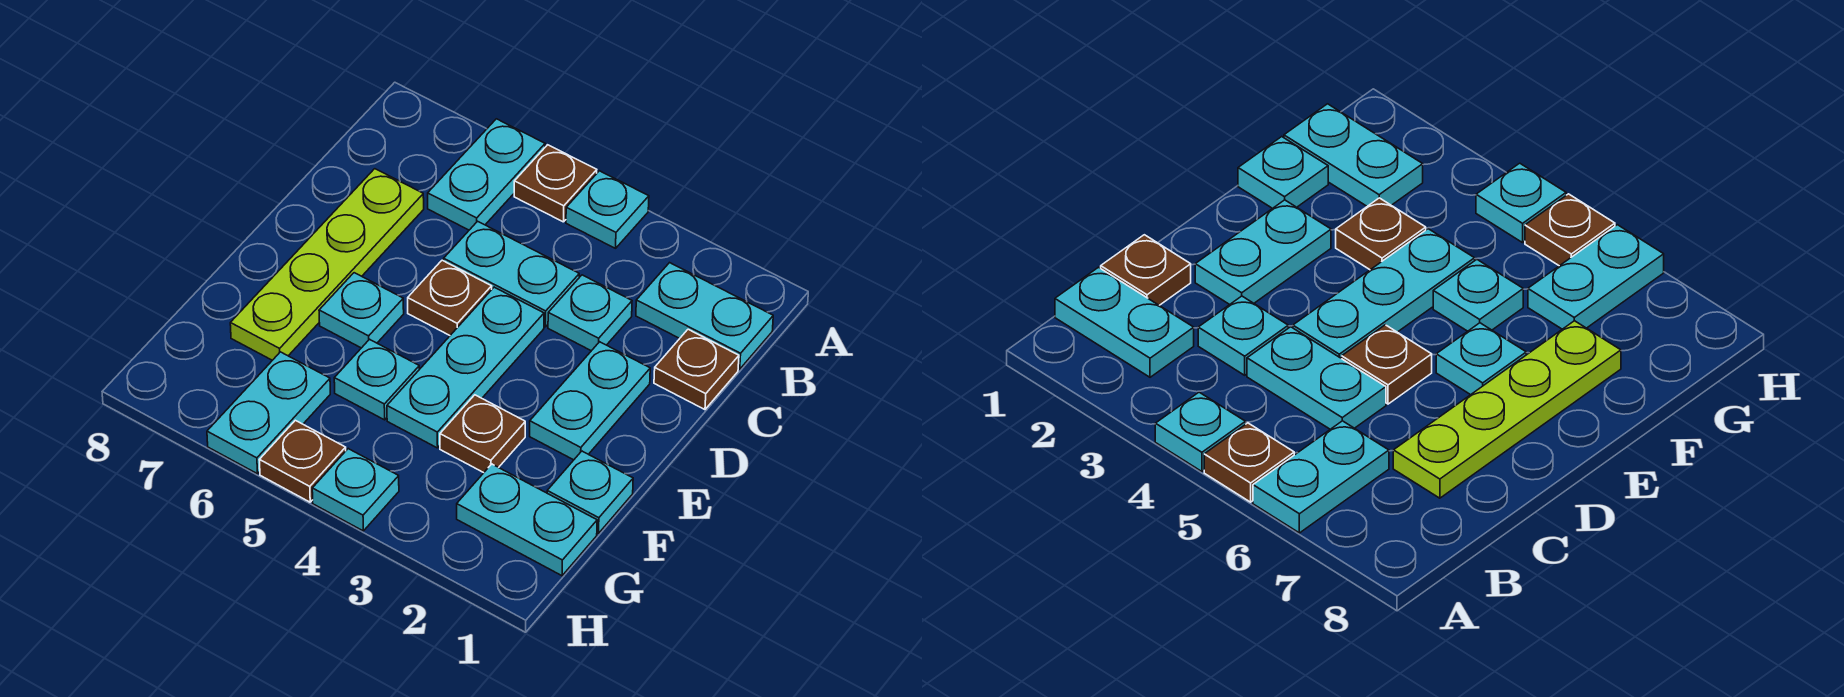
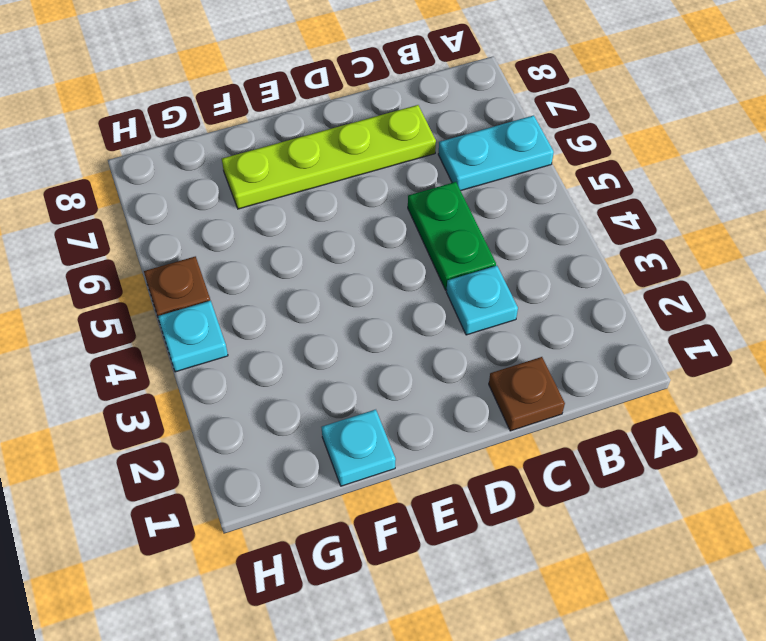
green plate C4:C5 level 1 -> cyan plate C4:C5 level 1
none -> cyan plate A4 level 1
none -> brown plate A5 level 1
none -> cyan plate B1:B2 level 1

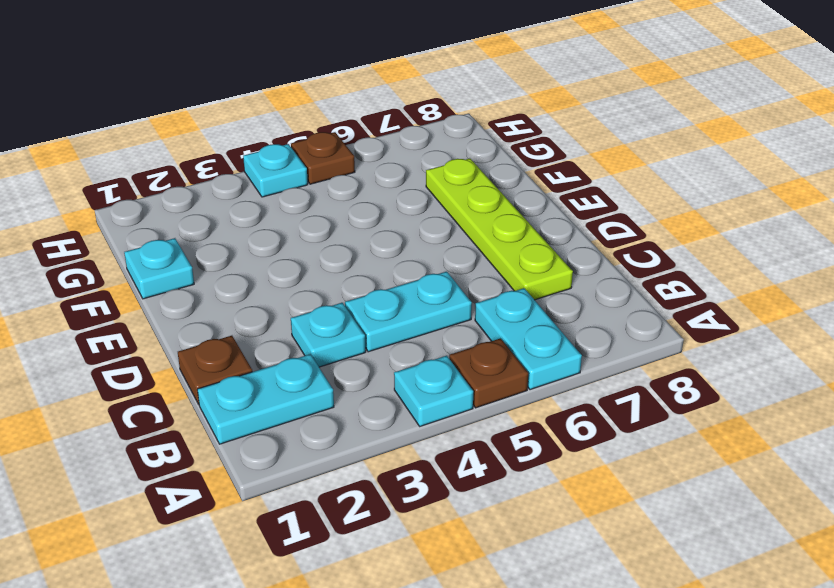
none -> cyan plate D2:E2 level 1
none -> cyan plate D4:F4 level 1
none -> brown plate D5 level 1

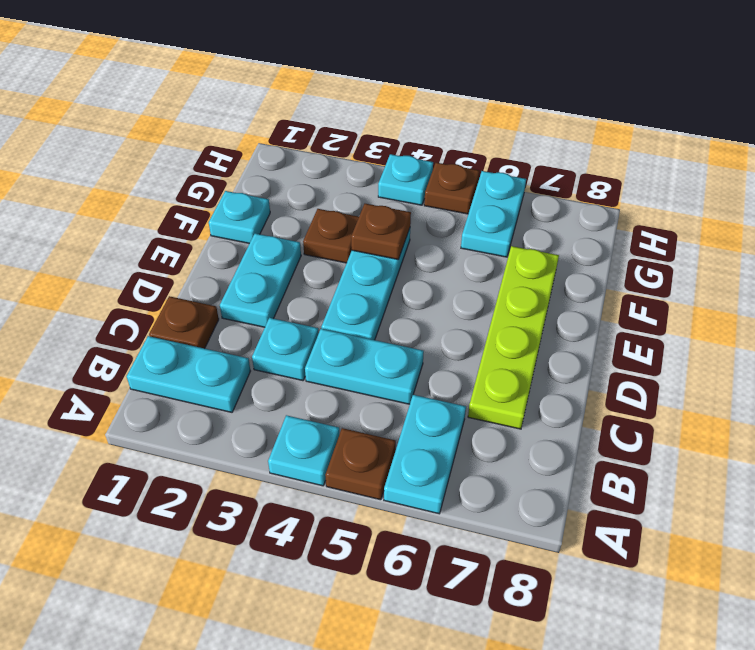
brown plate F4 level 2 -> brown plate D5 level 1
none -> cyan plate E6 level 1
none -> cyan plate F5 level 1
none -> cyan plate G1:G2 level 1

